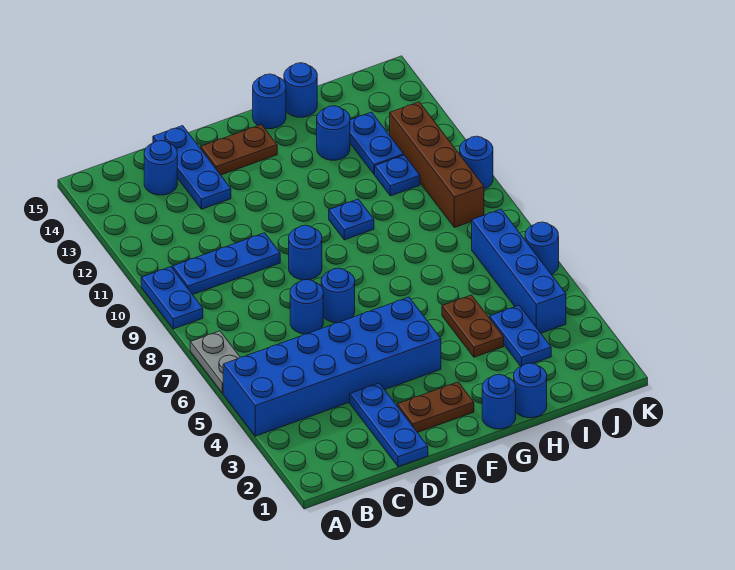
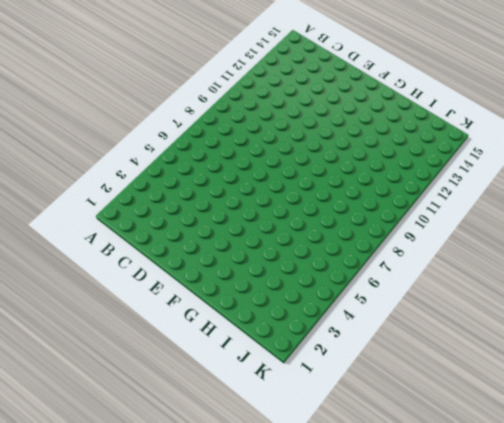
none -> blue brick A4:F5 level 1
none -> grey plate A6:A7 level 1
none -> blue plate A9:A10 level 1

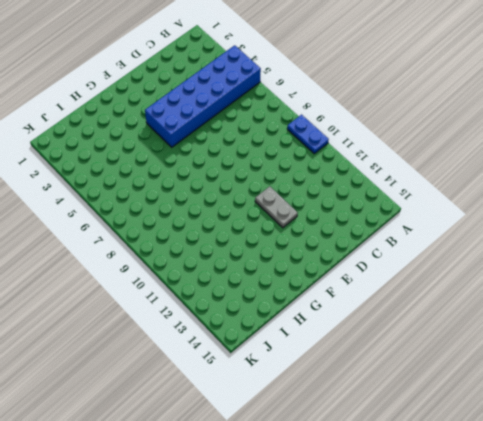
grey plate E11:E12 level 1 -> grey plate A6:A7 level 1
none -> blue plate B10:D10 level 1
none -> blue round brick C14 level 1
none -> blue plate D1:D3 level 1

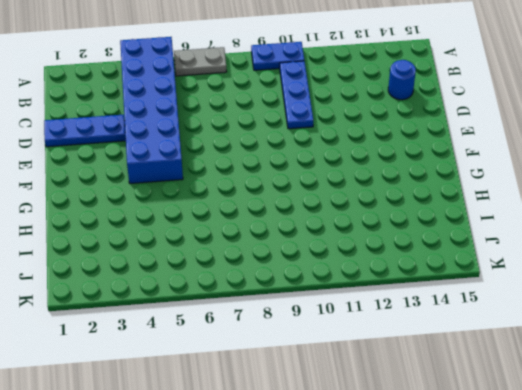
none -> blue round brick D7 level 1
none -> blue plate D13:D15 level 1
none -> brown plate E2:F2 level 1

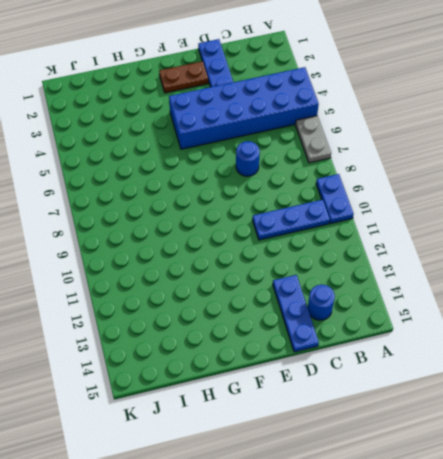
none -> blue round brick E7 level 1
none -> blue round brick E9 level 1
none -> brown plate E14:F14 level 1

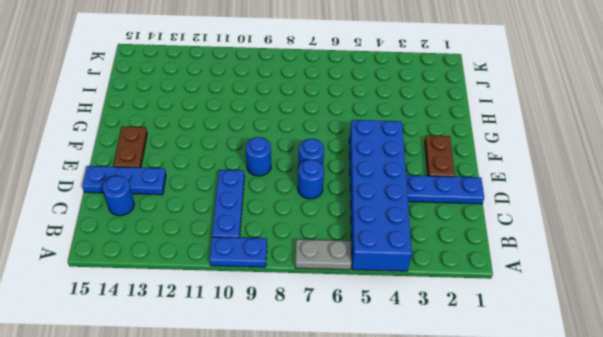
none -> blue round brick G1 level 1
none -> blue plate G10 level 1
none -> blue round brick G15 level 1

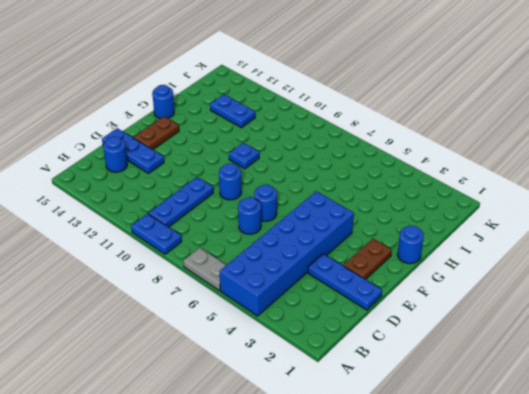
none -> blue round brick H1 level 1
none -> brown plate H4:H5 level 1
none -> blue round brick H13 level 1

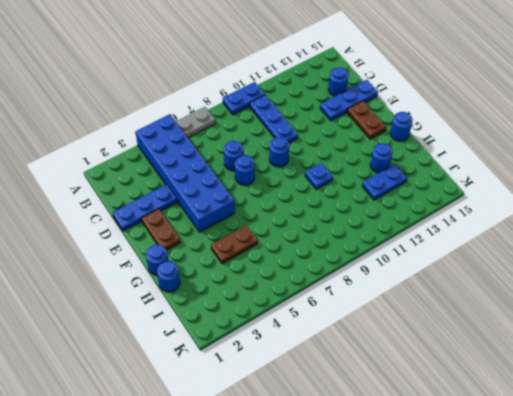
none -> blue round brick H15 level 1
none -> blue plate I3:I4 level 1
none -> blue plate I11 level 1

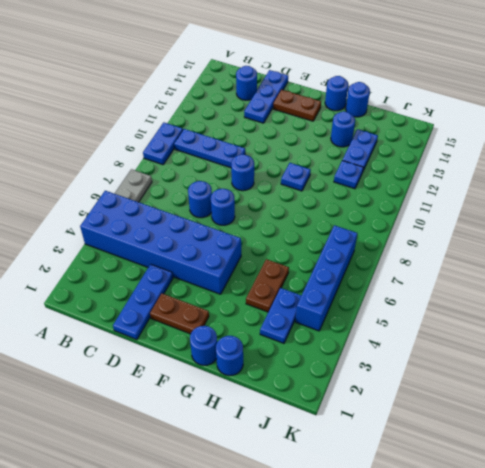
none -> brown brick J9:J12 level 1
none -> blue round brick K6 level 1
none -> blue round brick K10 level 1

